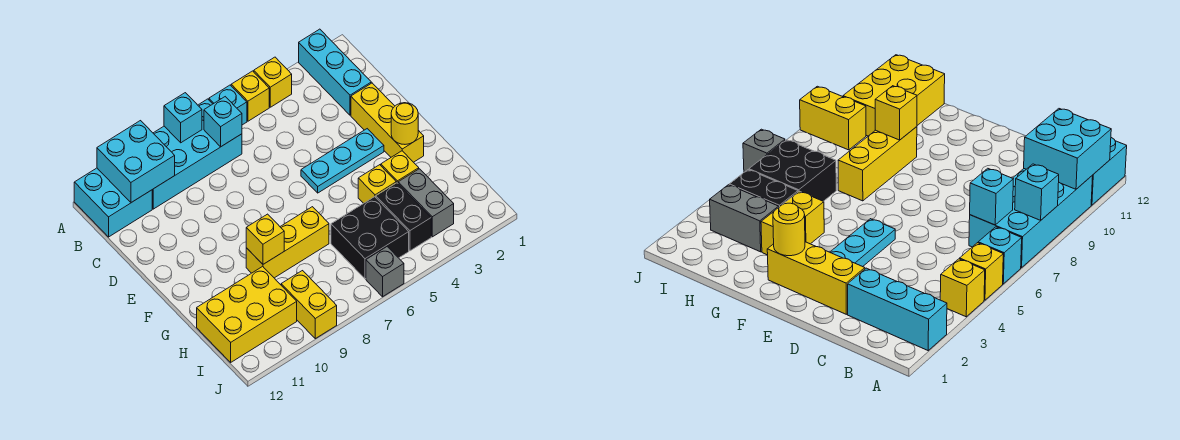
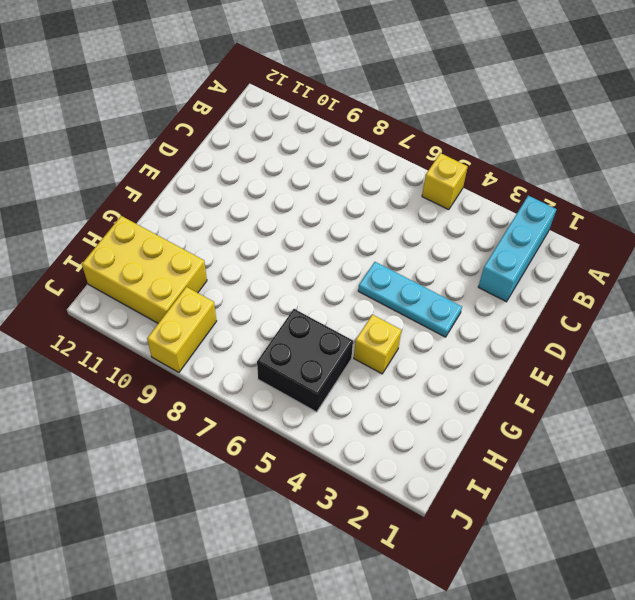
none -> yellow brick A4 level 1
none -> cyan brick A6 level 1
none -> cyan brick A7:B10 level 1

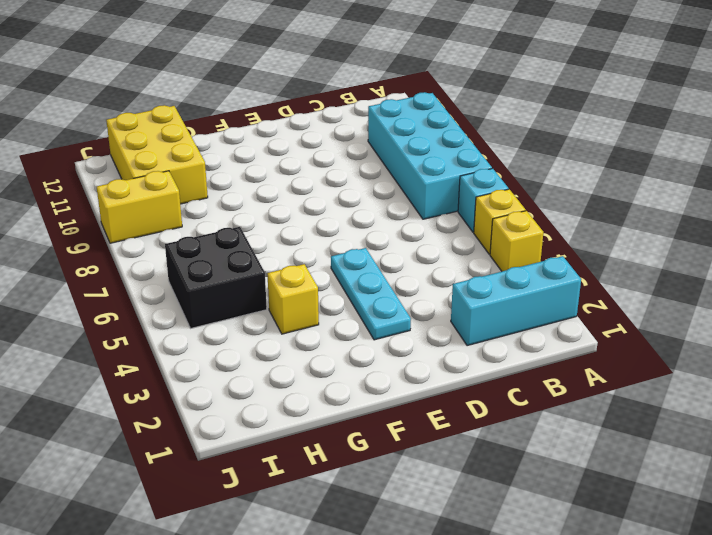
none -> cyan brick A11:B12 level 1
none -> yellow brick D2:F2 level 1
none -> yellow brick G3 level 1

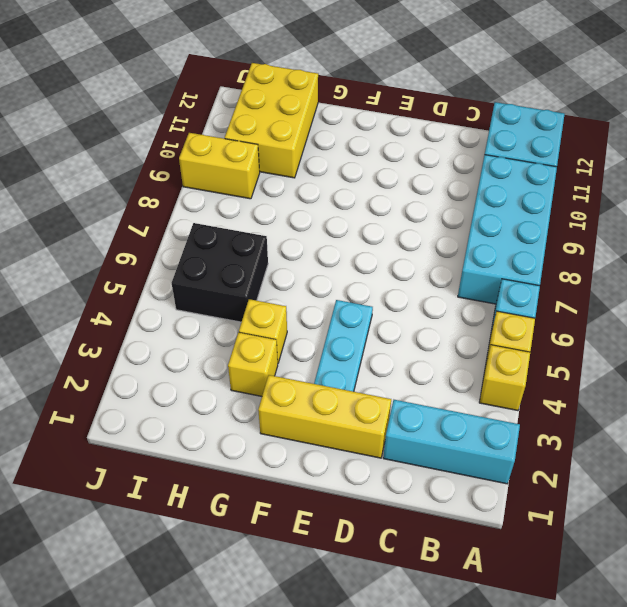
none -> yellow brick G7:G9 level 1
none -> grey brick H3:I3 level 1
none -> black brick H4:I4 level 1

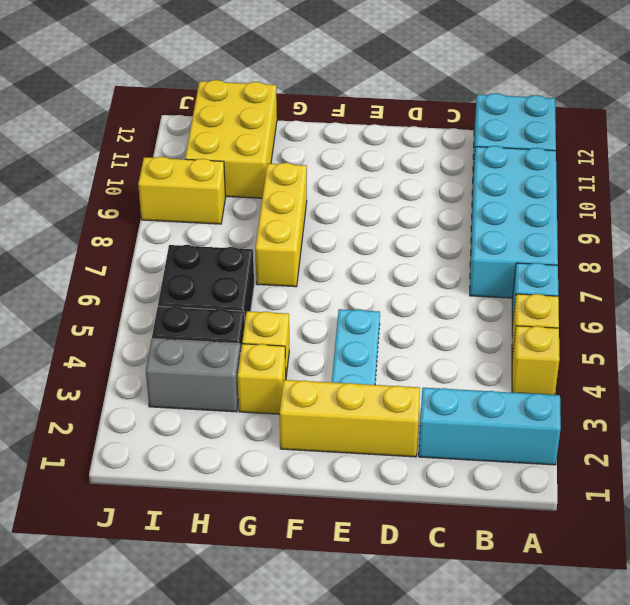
none -> grey brick J6 level 1
none -> cyan brick A8 level 2
none -> cyan brick A10:B11 level 2

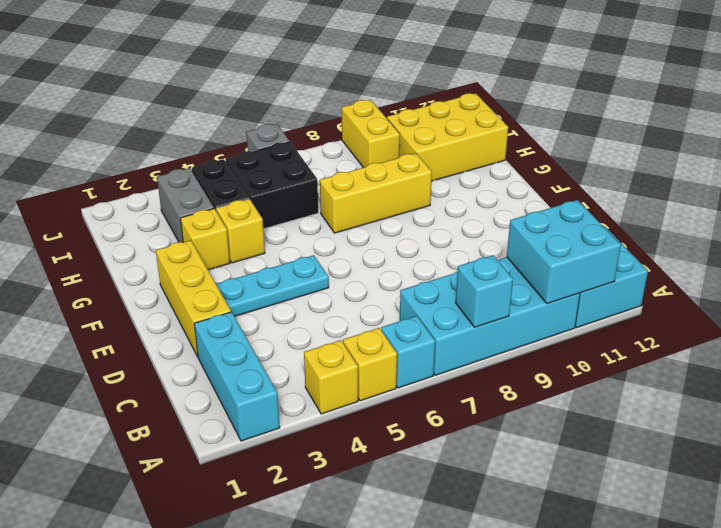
none -> cyan brick B7 level 2
none -> yellow round brick F2 level 2
none -> yellow brick G9 level 2

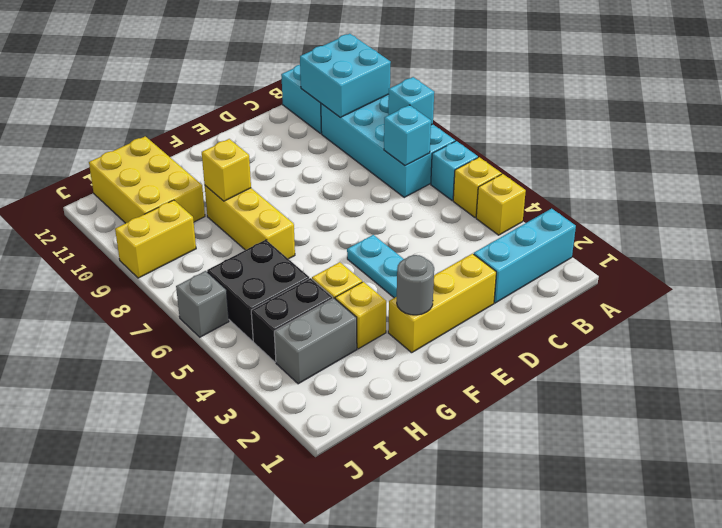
grey round brick F2 level 2 -> yellow round brick F2 level 2

